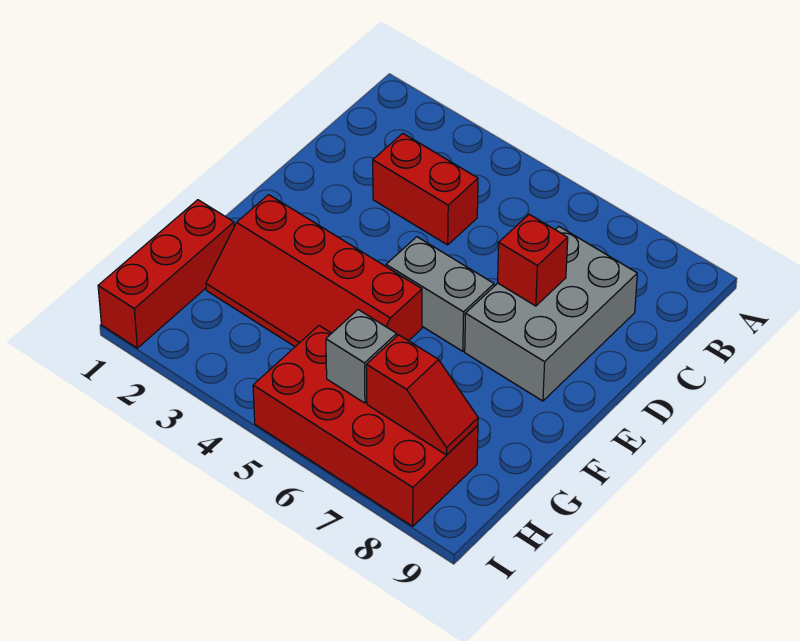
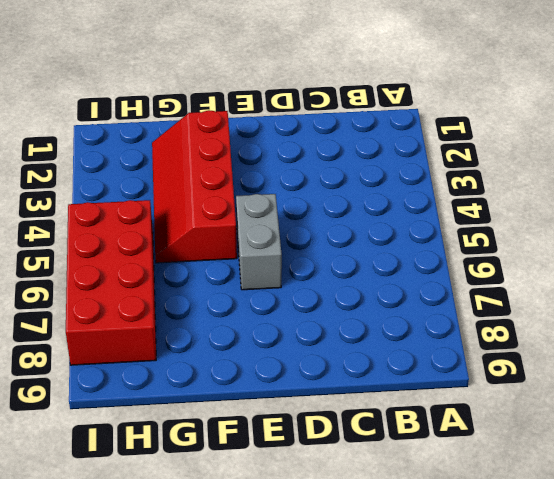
none -> red brick C3:C4 level 1
none -> grey brick C7:E8 level 1

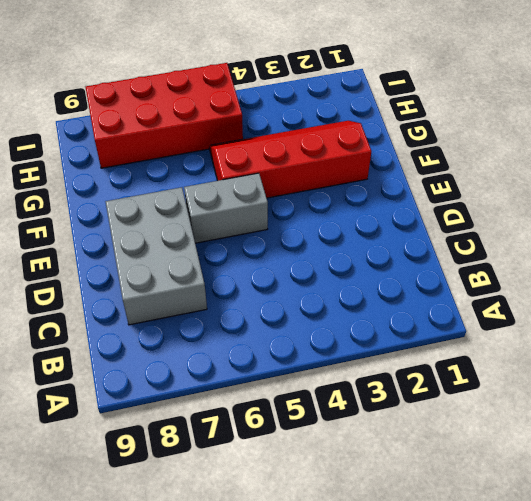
none -> red brick C3:C4 level 1
none -> red brick G1:I1 level 1

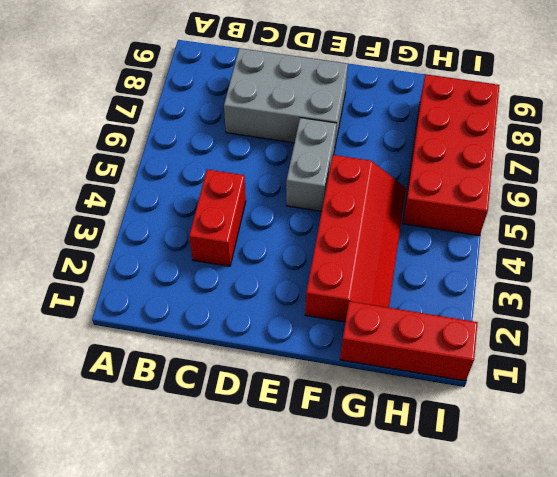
none -> red brick D7 level 2
none -> grey brick H6 level 2

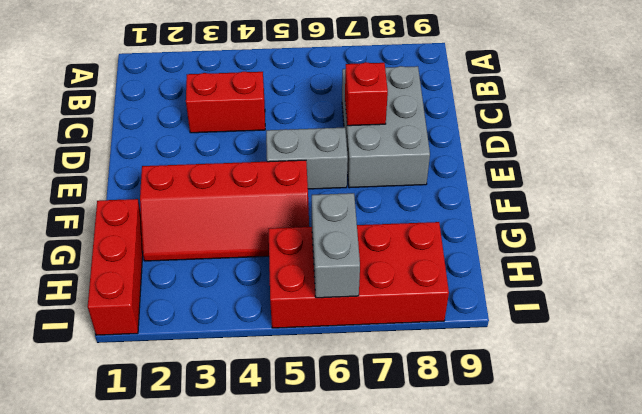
grey brick H6:I6 level 2 -> grey brick H6 level 2
none -> red slope H7:H8 level 2 top 7

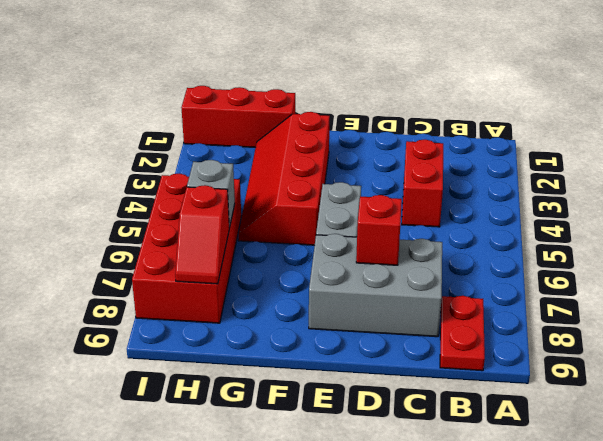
red plate B8:B9 level 1 -> none

